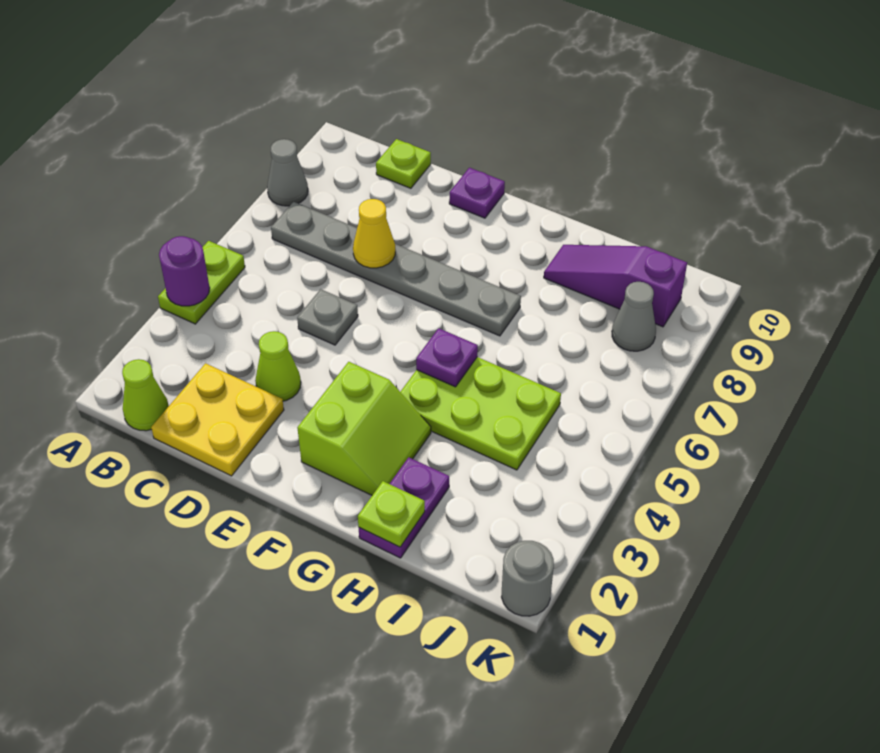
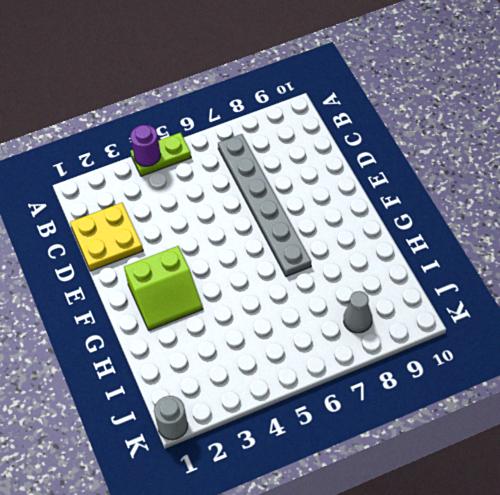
none -> grey cone A8 level 1
none -> lime cone B1 level 1
none -> lime plate C10 level 1

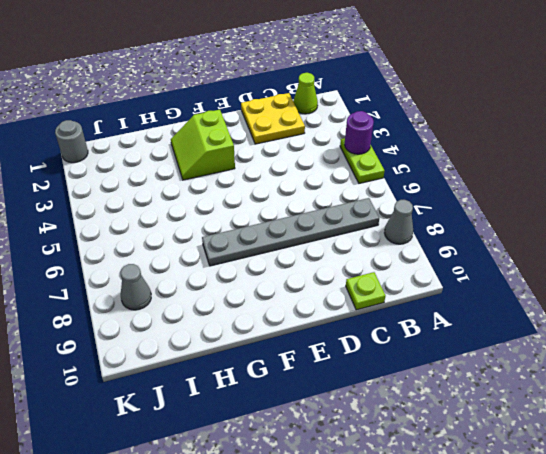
none -> lime cone D3 level 1
none -> grey plate D5 level 1
none -> purple plate E10 level 1

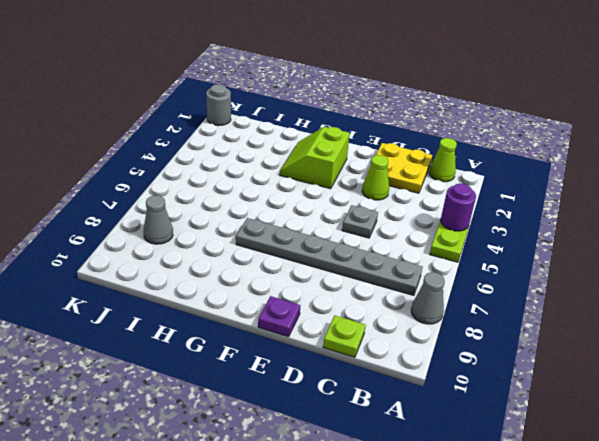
none -> lime plate G4:I5 level 1
none -> purple plate H1:H2 level 1
none -> purple slope H9:J9 level 1 top J

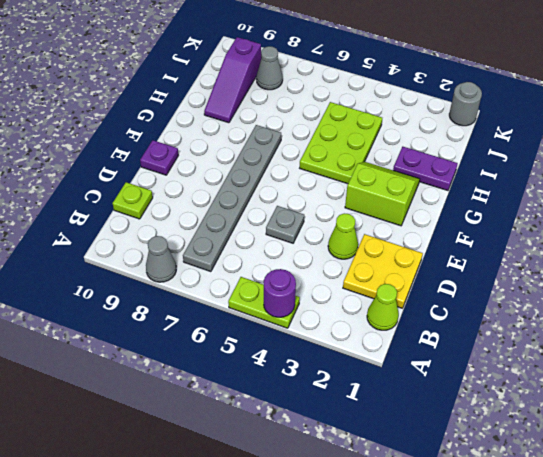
none -> yellow cone D7 level 2
none -> purple plate G5 level 2
none -> lime plate H1 level 2

